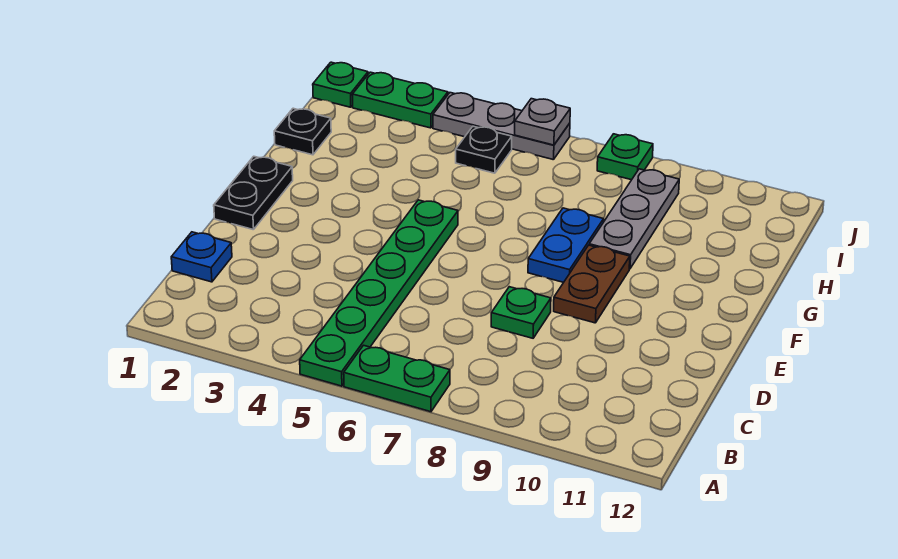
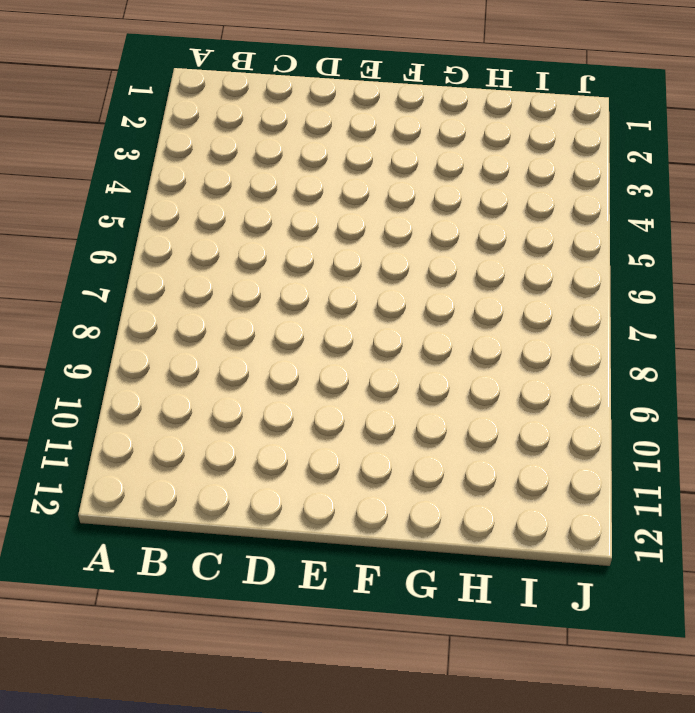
none -> green plate A5:F5 level 1
none -> green plate A6:A7 level 1
none -> blue plate C1 level 1

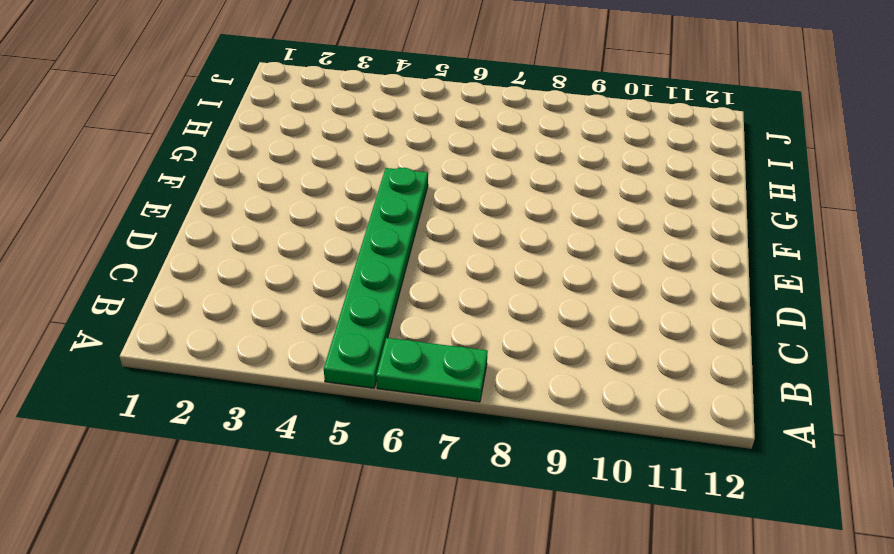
none -> blue plate C1 level 1
none -> green plate D8 level 1
none -> black plate E1:F1 level 1

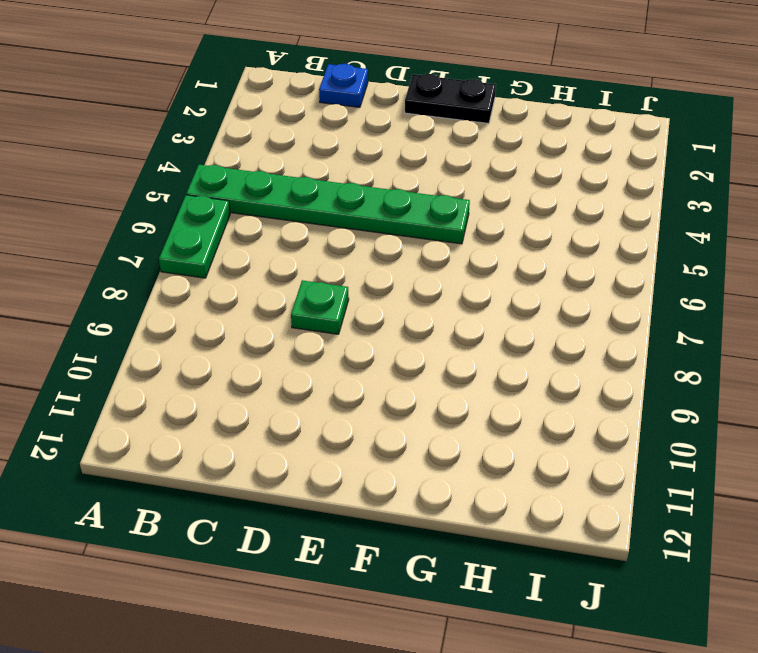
none -> brown plate E9:F9 level 1
none -> blue plate F8:G8 level 1
none -> grey plate G9:I9 level 1

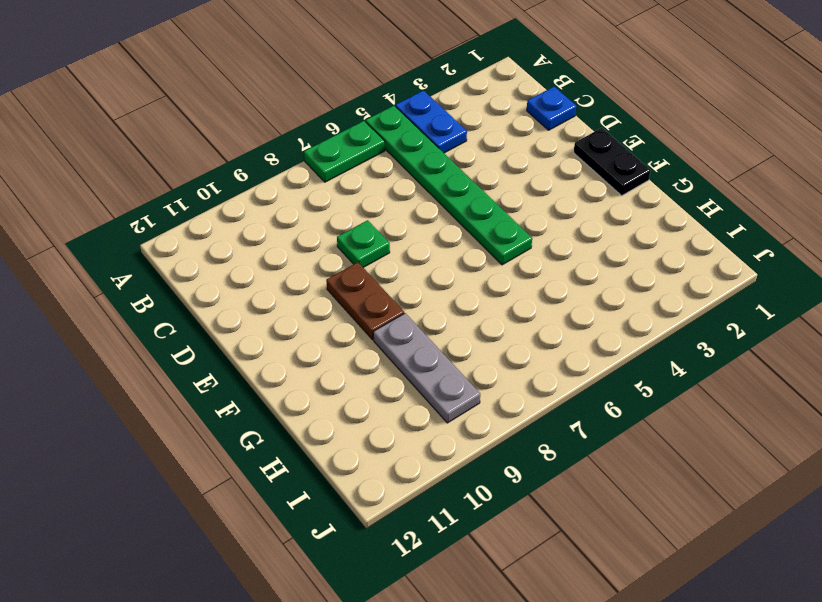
blue plate A4:B4 level 1 -> blue plate F8:G8 level 1
none -> black plate H1 level 1
none -> black plate I5 level 1
none -> green plate J1 level 1

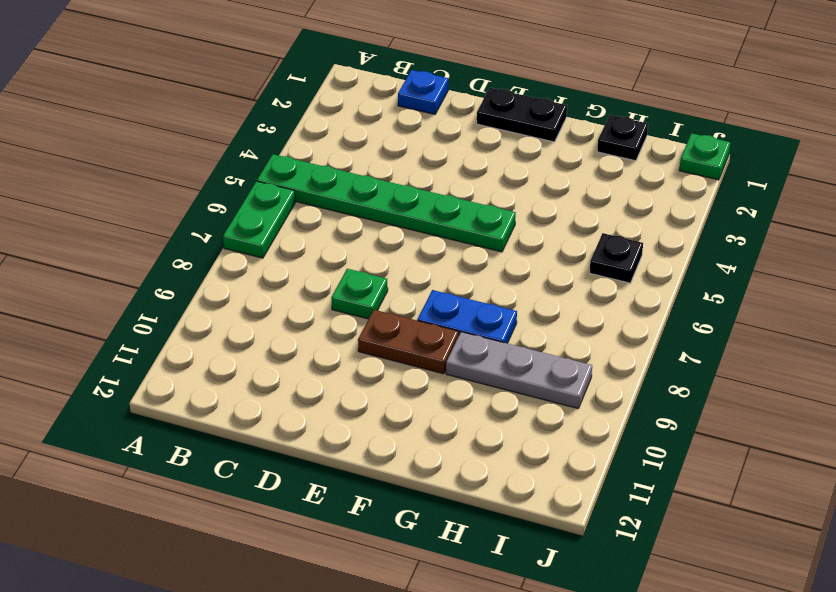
none -> green plate J2:J3 level 1
none -> grey plate J4:J6 level 1
none -> green plate J8 level 1

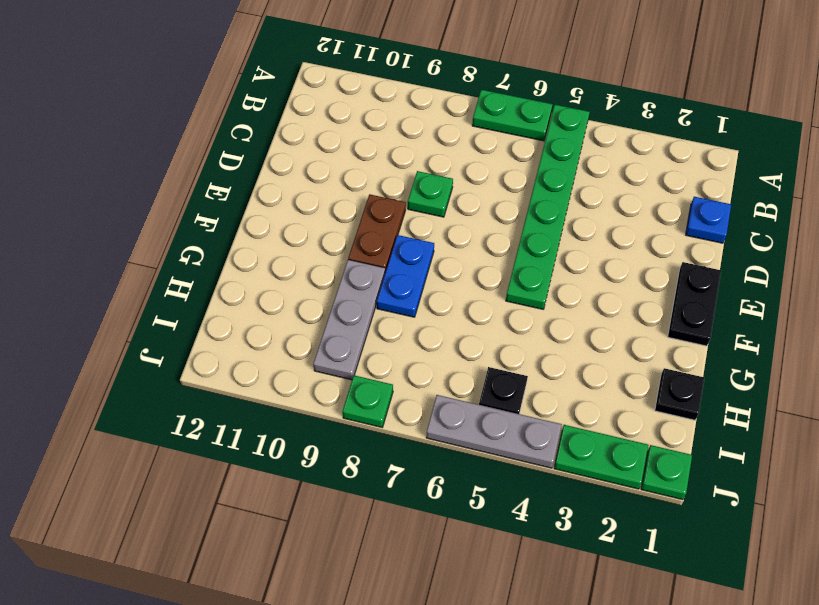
none -> grey plate J6 level 2

